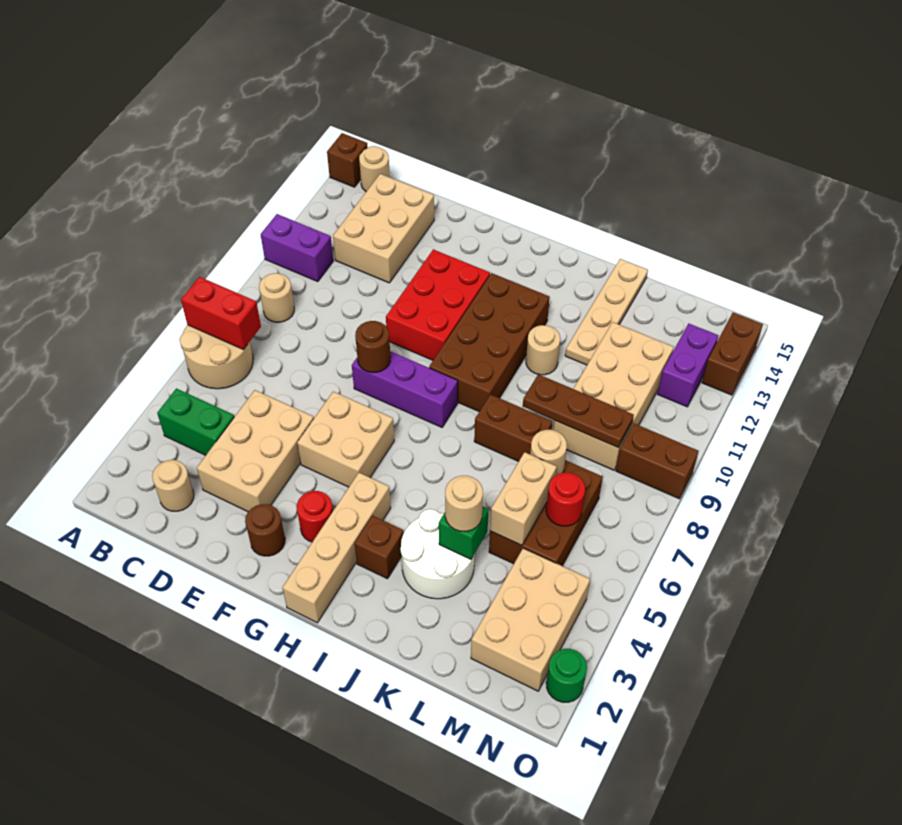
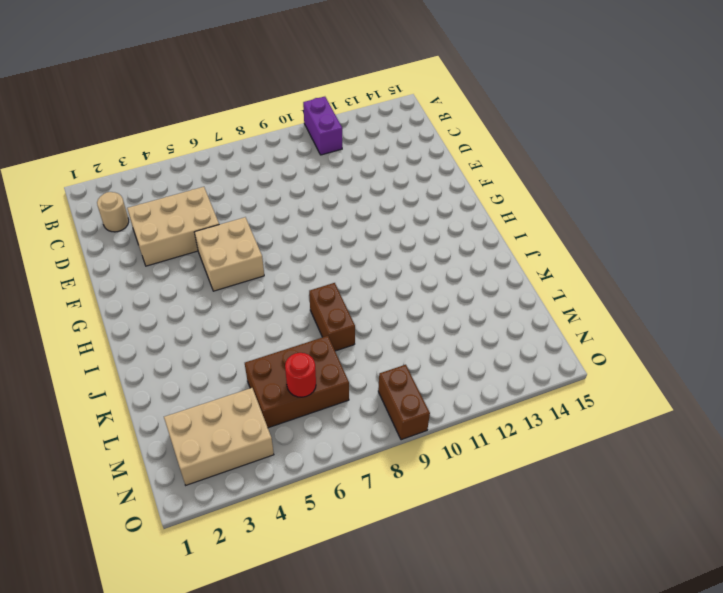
none -> tan round brick A6:B7 level 1
none -> brown brick A15 level 1
none -> green brick B4:C4 level 1
none -> tan round brick B9 level 1

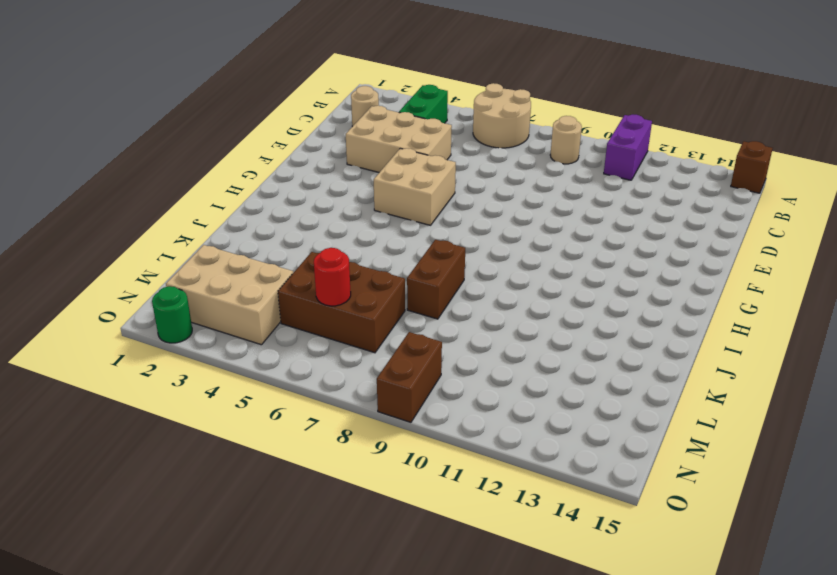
none -> tan round brick B15 level 1
none -> tan brick C12:D14 level 1
none -> brown round brick F2 level 1
none -> purple brick F8:H8 level 1

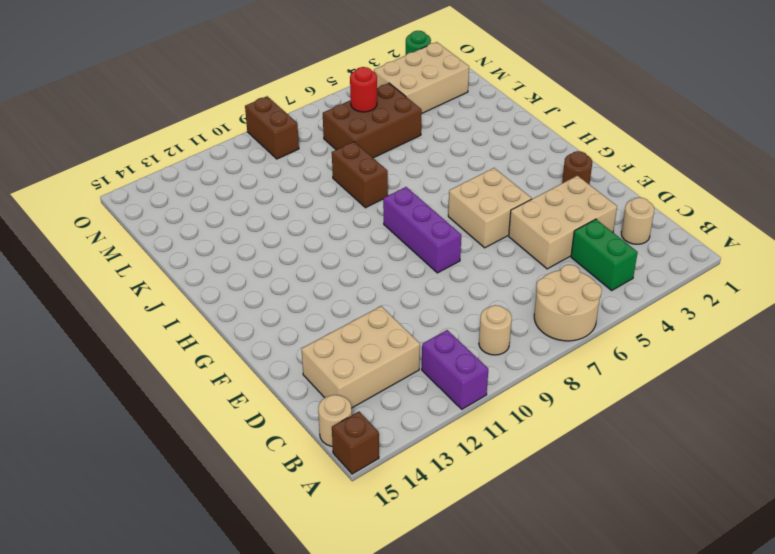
none -> red brick F10:G12 level 1
none -> red round brick G3 level 1
none -> tan brick H1:H4 level 1
none -> brown brick H9:I12 level 1

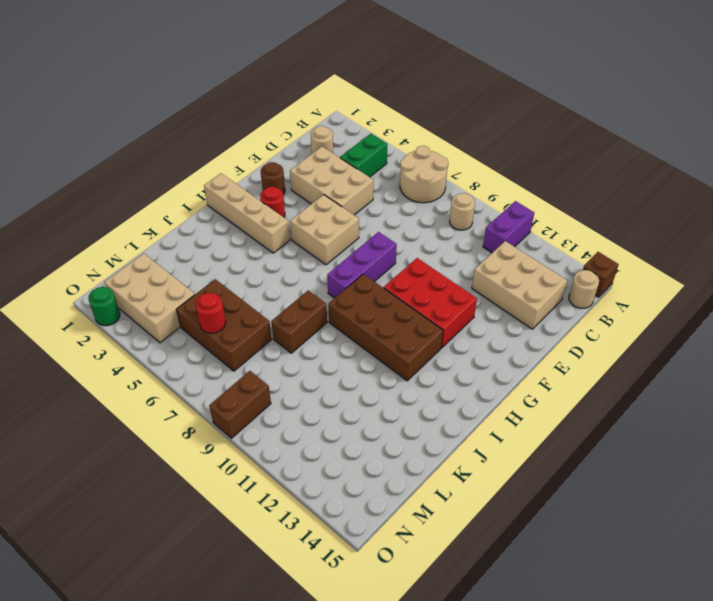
none -> brown brick I3 level 1
none -> white round brick J3:K4 level 1
none -> tan round brick J11 level 1
none -> tan plate K12:K15 level 1

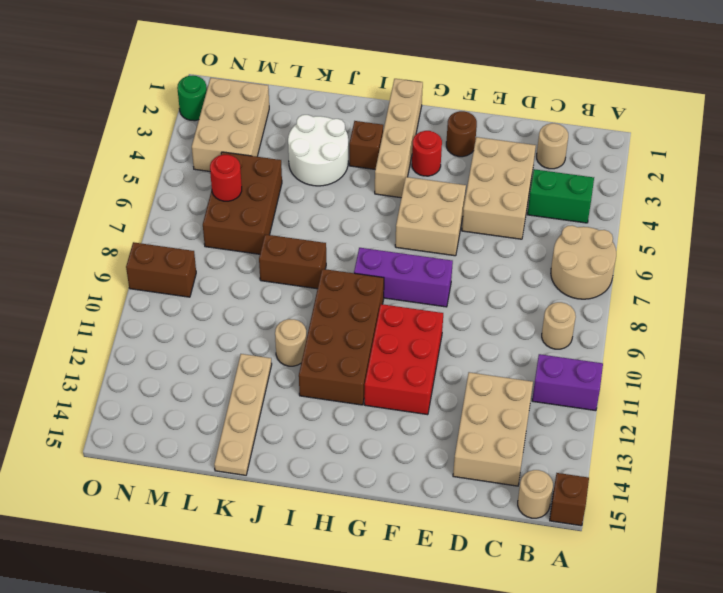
none -> tan brick L9:M12 level 1
none -> purple brick N12:N13 level 1
none -> brown brick O13:O14 level 1
none -> red brick A7:B7 level 2

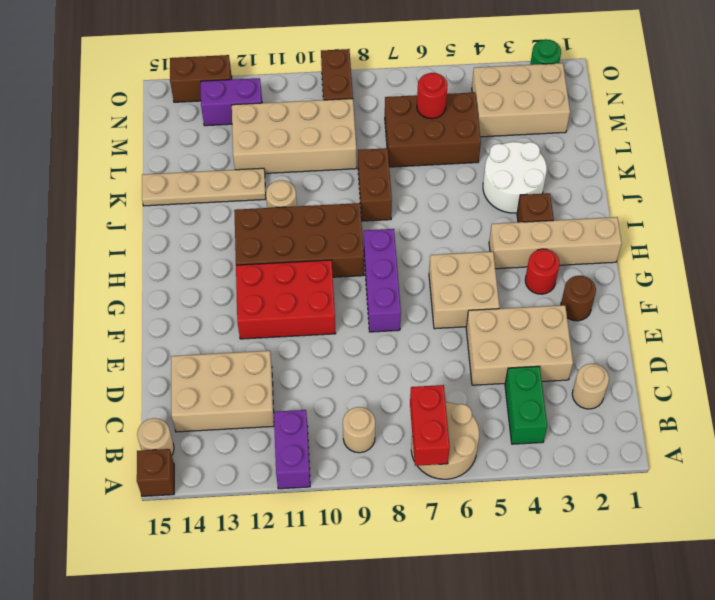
none -> brown round brick F8 level 2
none -> green brick K4 level 2
none -> brown plate K9:M9 level 2
none -> tan brick L5:L6 level 2

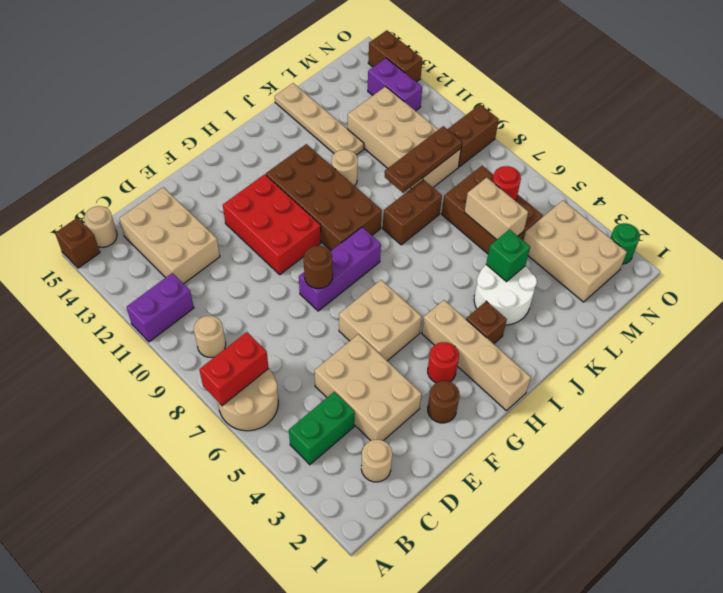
none -> tan round brick L7 level 2
none -> tan round brick K4 level 3

